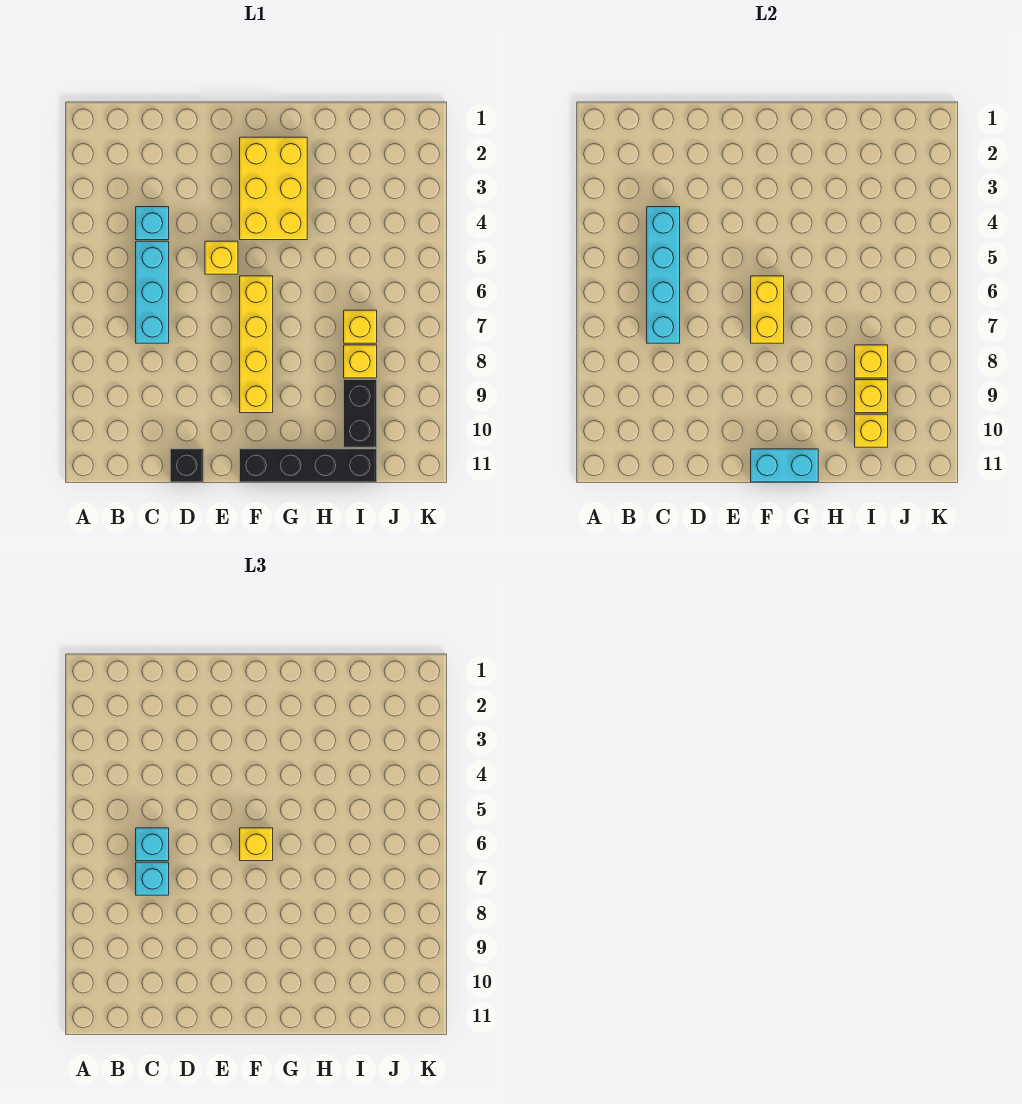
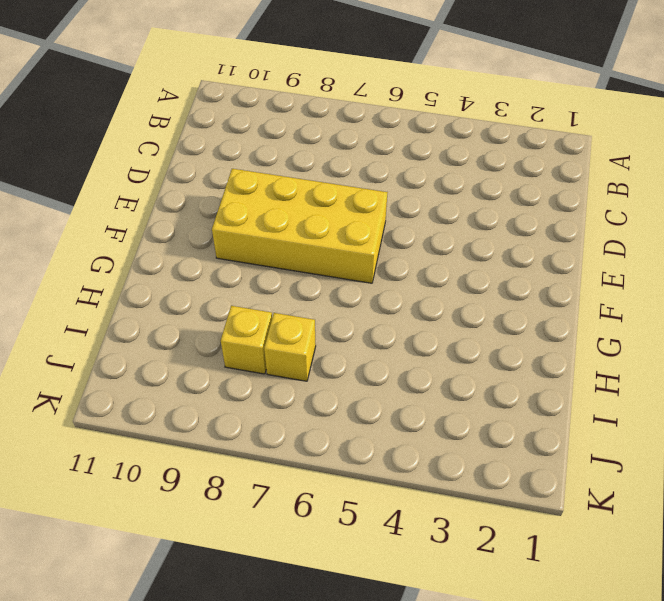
yellow brick E6:F9 level 1 -> yellow brick F6:F9 level 1
none -> cyan brick C4 level 1
none -> cyan brick C5:C7 level 1
none -> black brick D11 level 1

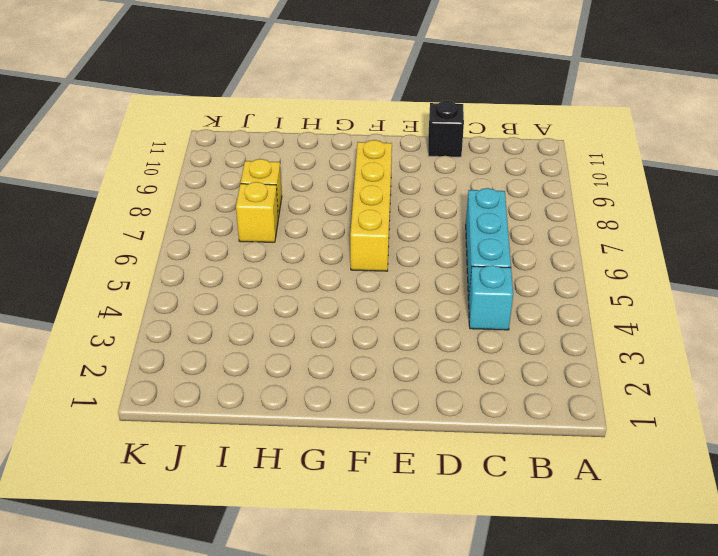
none -> yellow brick E5 level 1
none -> yellow brick F2:G4 level 1
none -> black brick F11:I11 level 1

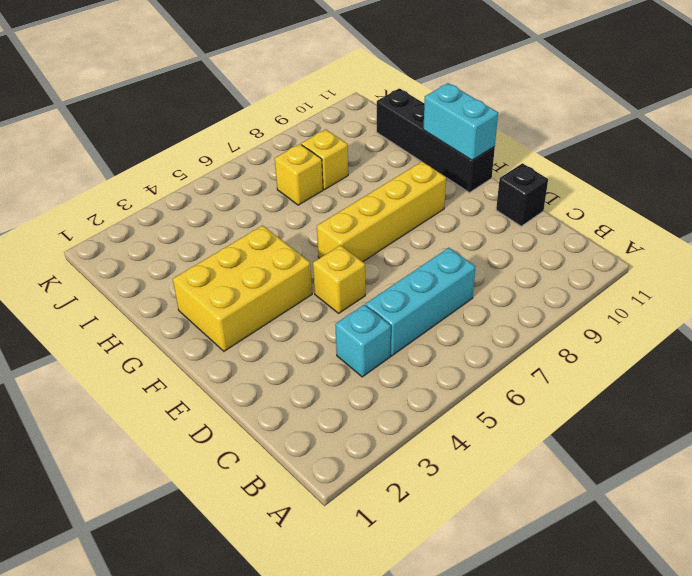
none -> black brick I9:I10 level 1
none -> cyan brick C4:C7 level 2
none -> yellow brick F6:F7 level 2

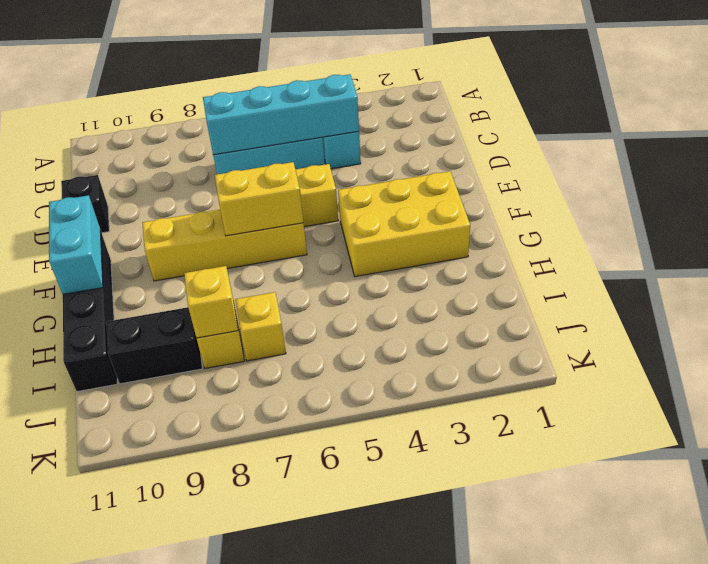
none -> yellow brick I9 level 2
none -> yellow brick I10 level 2
none -> cyan brick C6 level 3

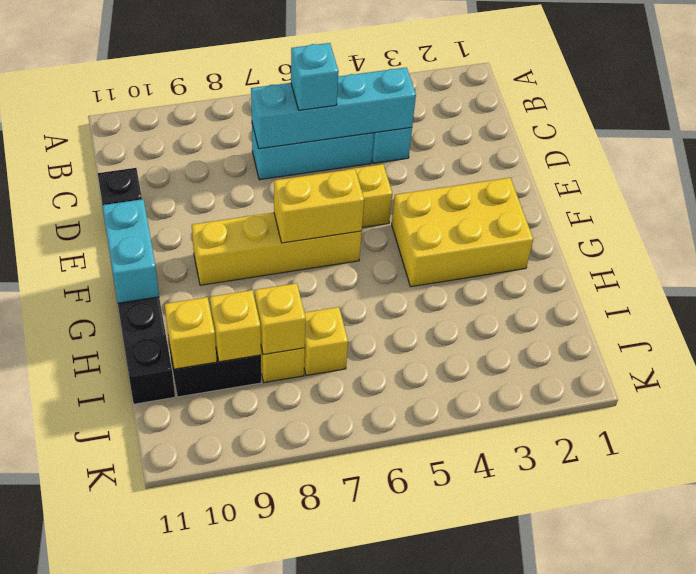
none -> cyan brick C7 level 3
none -> yellow brick F6 level 3

